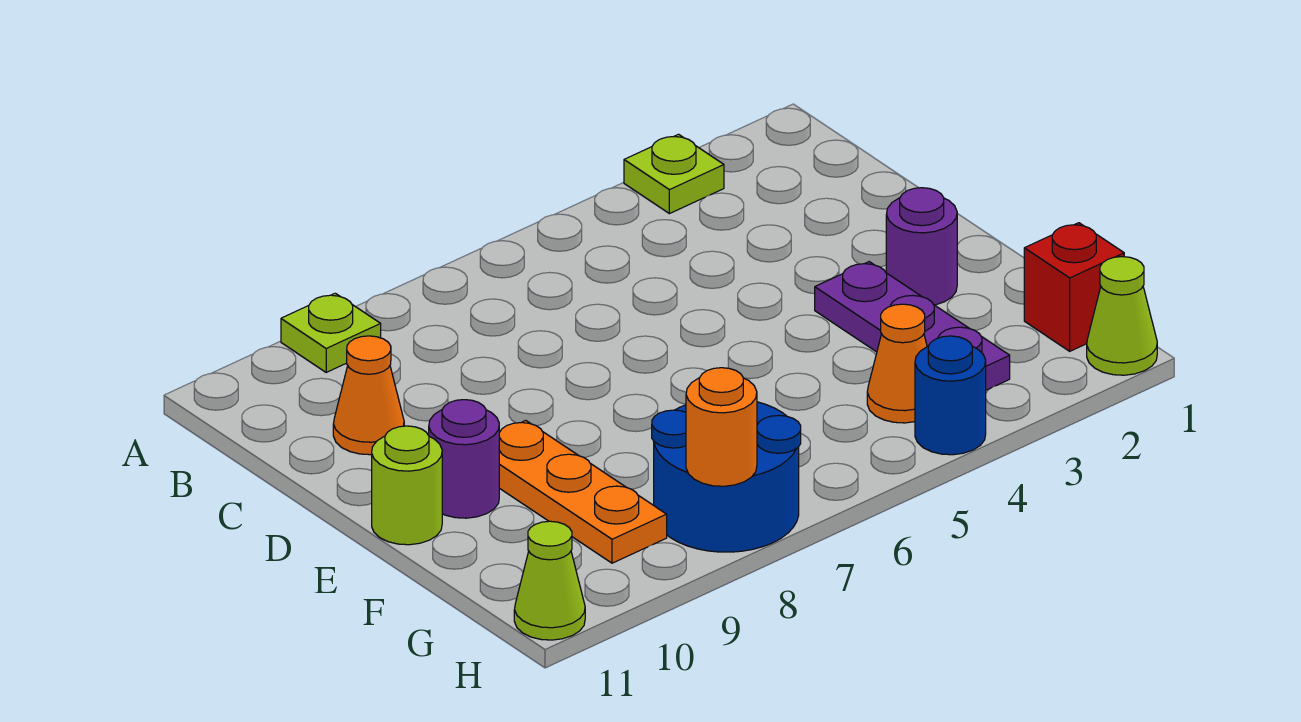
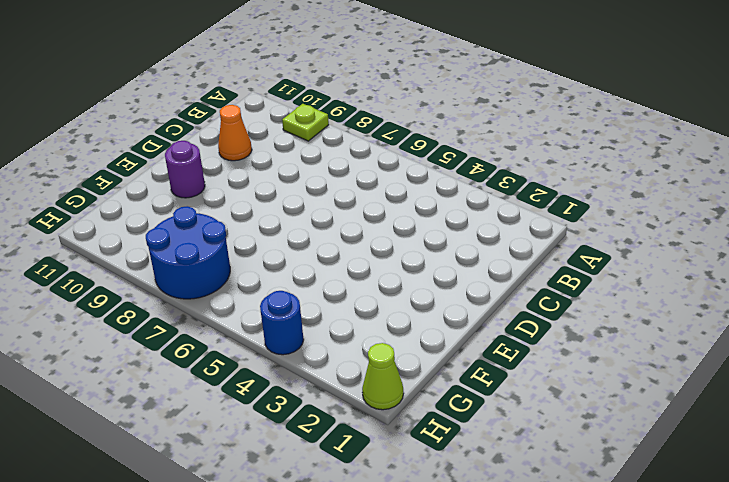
none -> lime plate A3 level 1
none -> purple round brick E2 level 1
none -> purple plate E3:G3 level 1

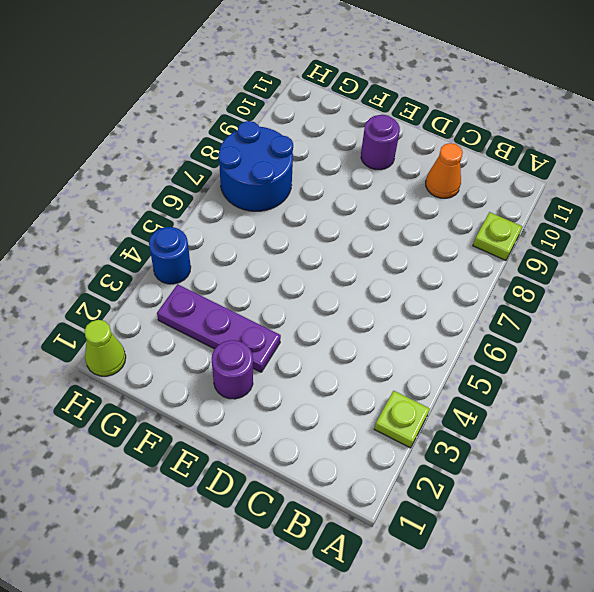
none -> orange plate E9:G9 level 1
none -> lime round brick E11 level 1
none -> red brick G1 level 1

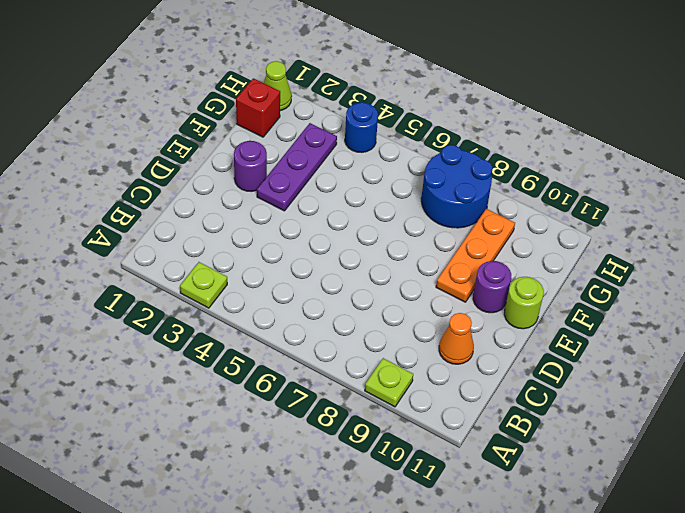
none -> orange cone G4 level 1
none -> lime cone H11 level 1
none -> orange round brick H8 level 2

